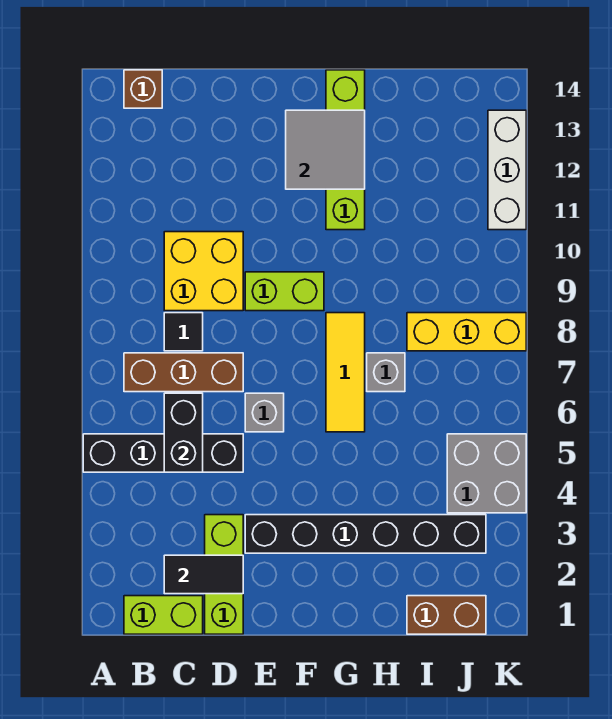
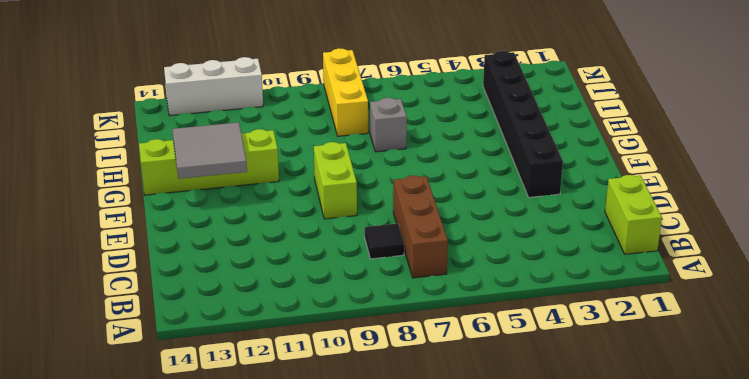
none -> black brick A5:D5 level 1
none -> brown brick B14 level 1
none -> yellow brick C9:D10 level 1

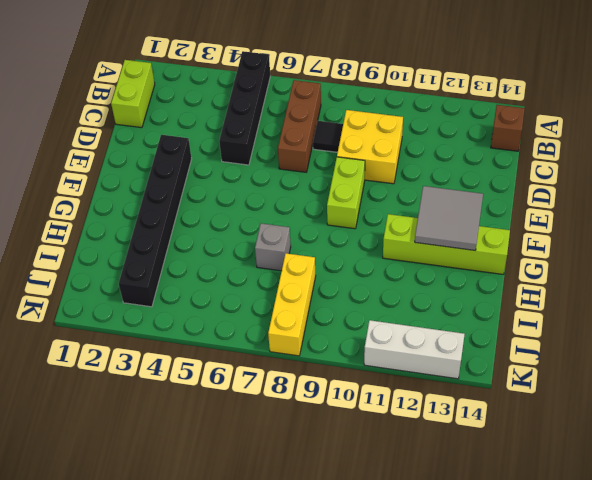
none -> lime brick D1:D3 level 1
none -> grey brick E6 level 1
none -> yellow tile G6:G8 level 1

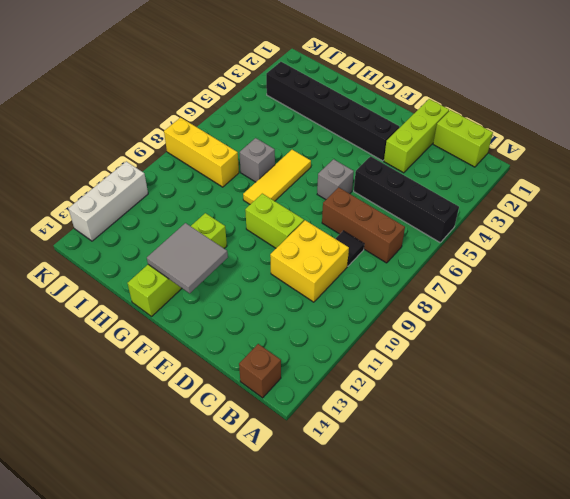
none -> brown brick I1:J1 level 1
none -> grey brick J4:K5 level 1
none -> black tile C2:D2 level 2

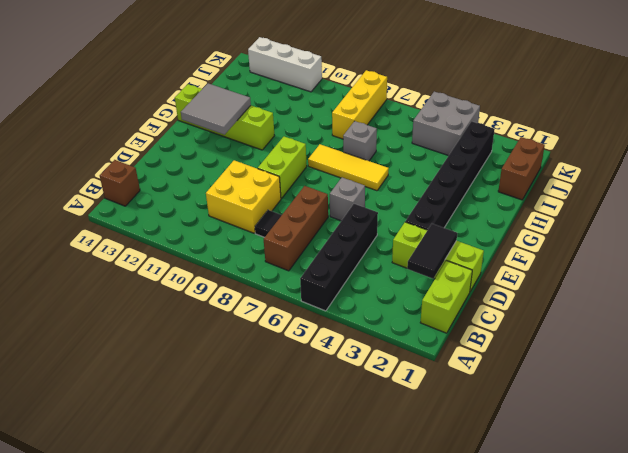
none -> black brick C5:C6 level 2

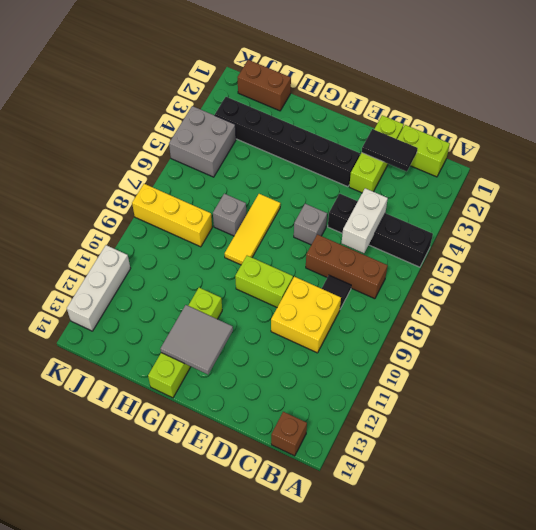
white brick C5:C6 level 2 -> black brick C5:C6 level 2

